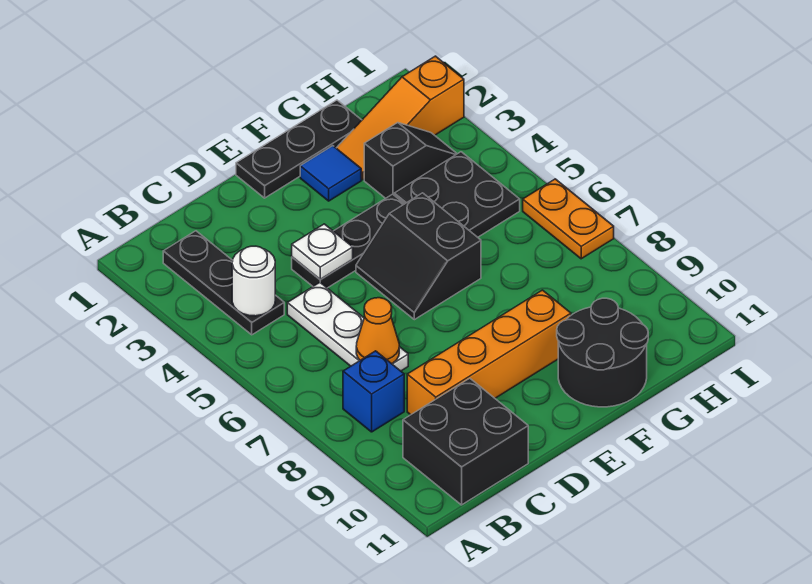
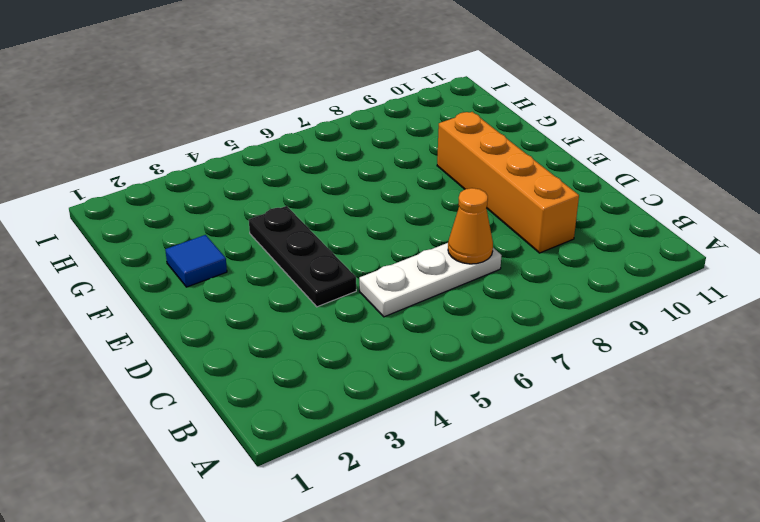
none -> black plate B2:B4 level 1
none -> blue brick B8 level 1
none -> black brick B10:C11 level 1

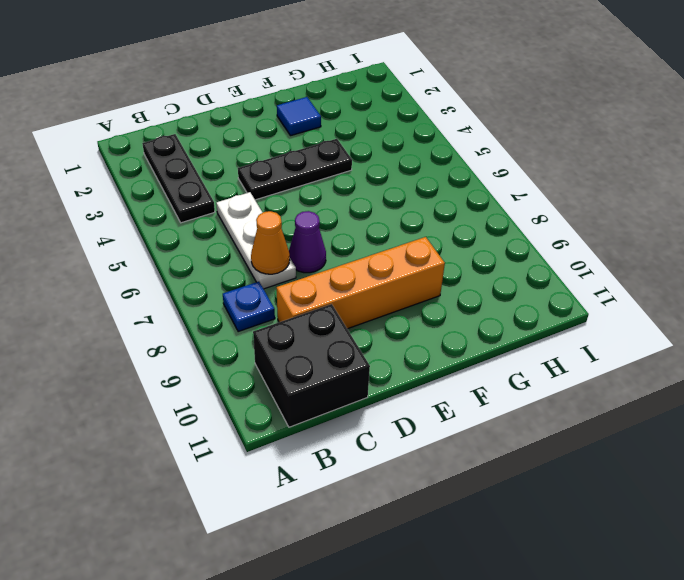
blue plate B8 level 1 -> blue brick B8 level 1
purple cone D7 level 1 -> none
none -> black plate E1:G1 level 1
none -> black slope E5:F6 level 1 top F
none -> black round brick F10:G11 level 1

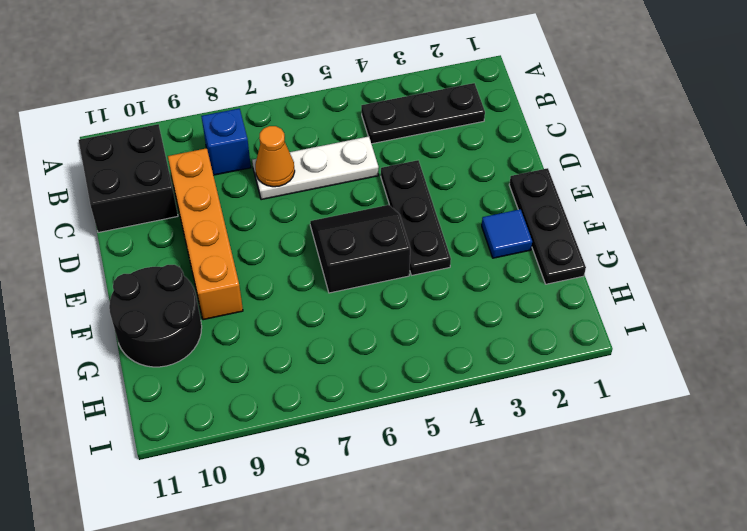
none -> orange slope G2:I2 level 1 top I
none -> black slope G3:H3 level 1 top G
none -> black plate G4:H5 level 1

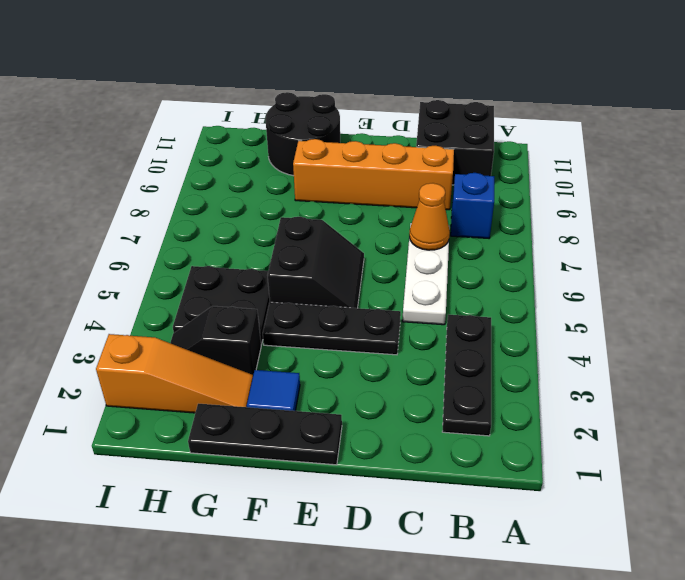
none -> orange plate I6:I7 level 1
none -> white round brick B4 level 2
none -> white plate D4 level 2

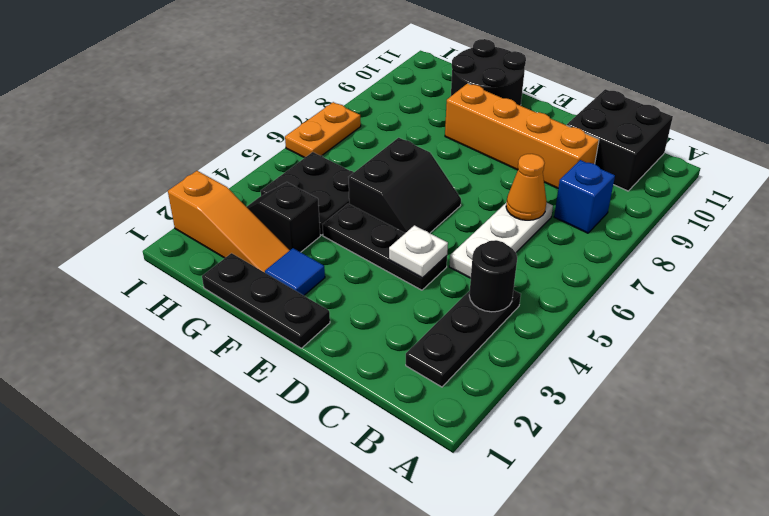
black round brick B4 level 2 -> white round brick B4 level 2

